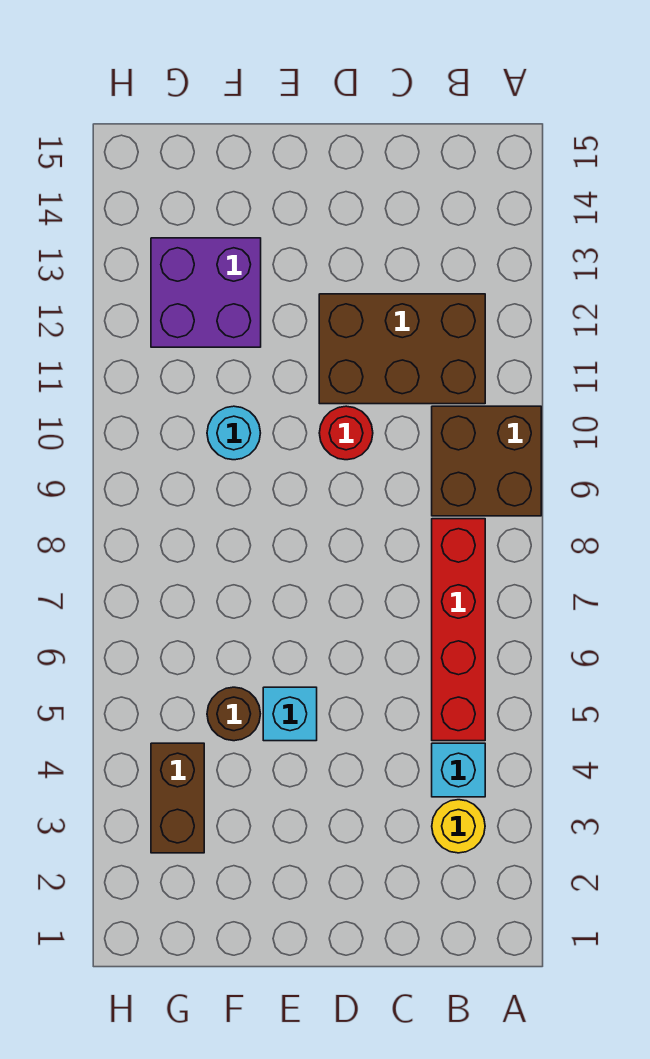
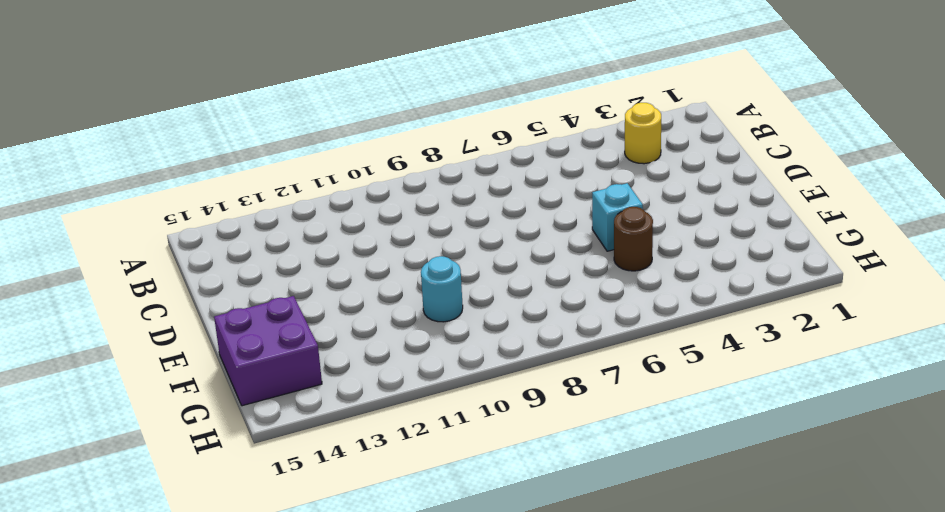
purple brick F14:G15 level 1 -> purple brick F12:G13 level 1
none -> brown brick A9:B10 level 1
none -> cyan brick B4 level 1

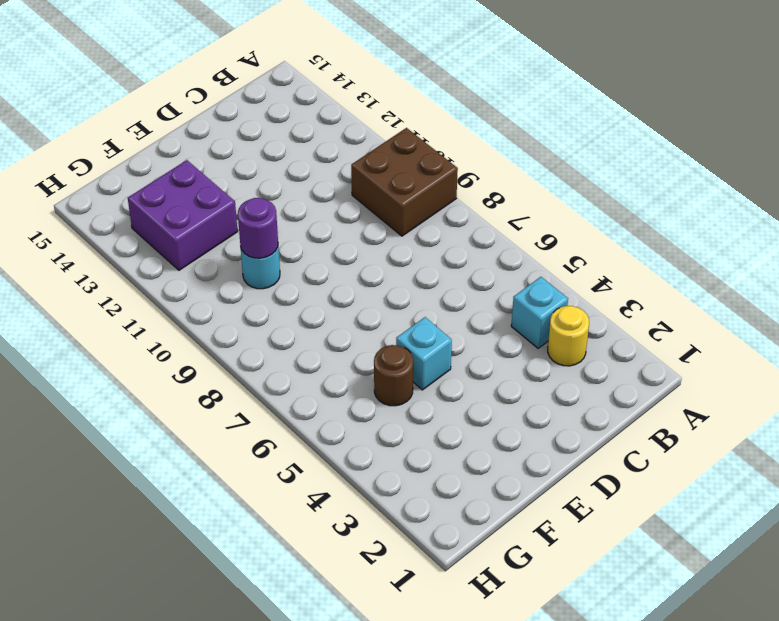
purple round brick F10 level 2 -> none
none -> red brick B5:B8 level 1
none -> brown brick B11:D12 level 1

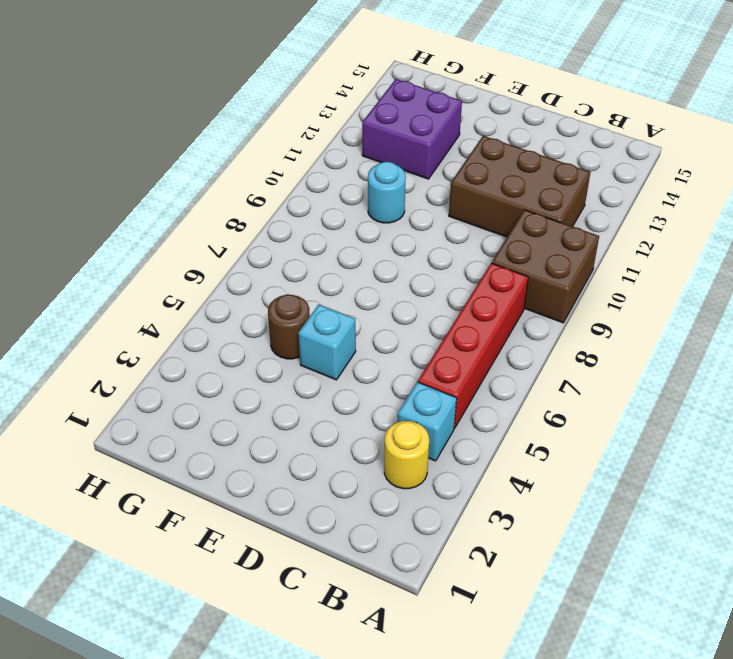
none -> red round brick D10 level 1
none -> brown brick G3:G4 level 1

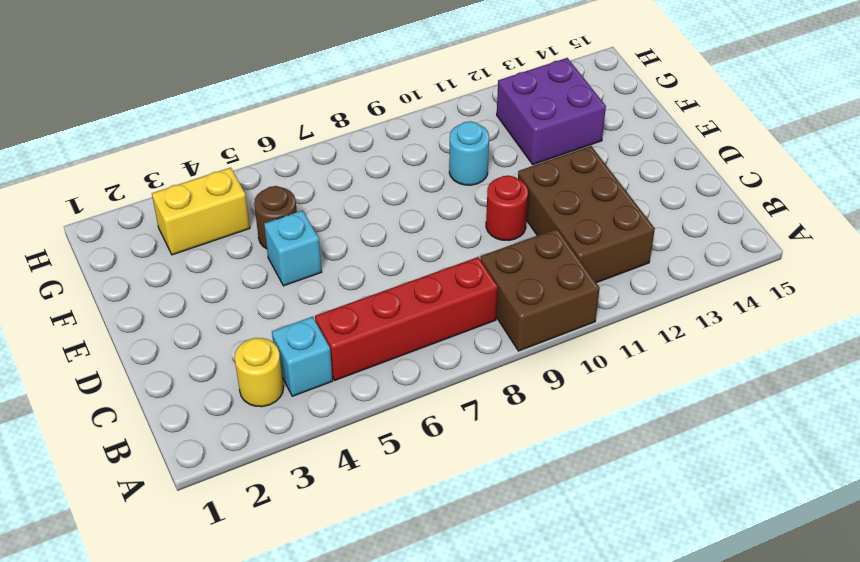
yellow brick G3:G4 level 1 -> brown brick G3:G4 level 1

